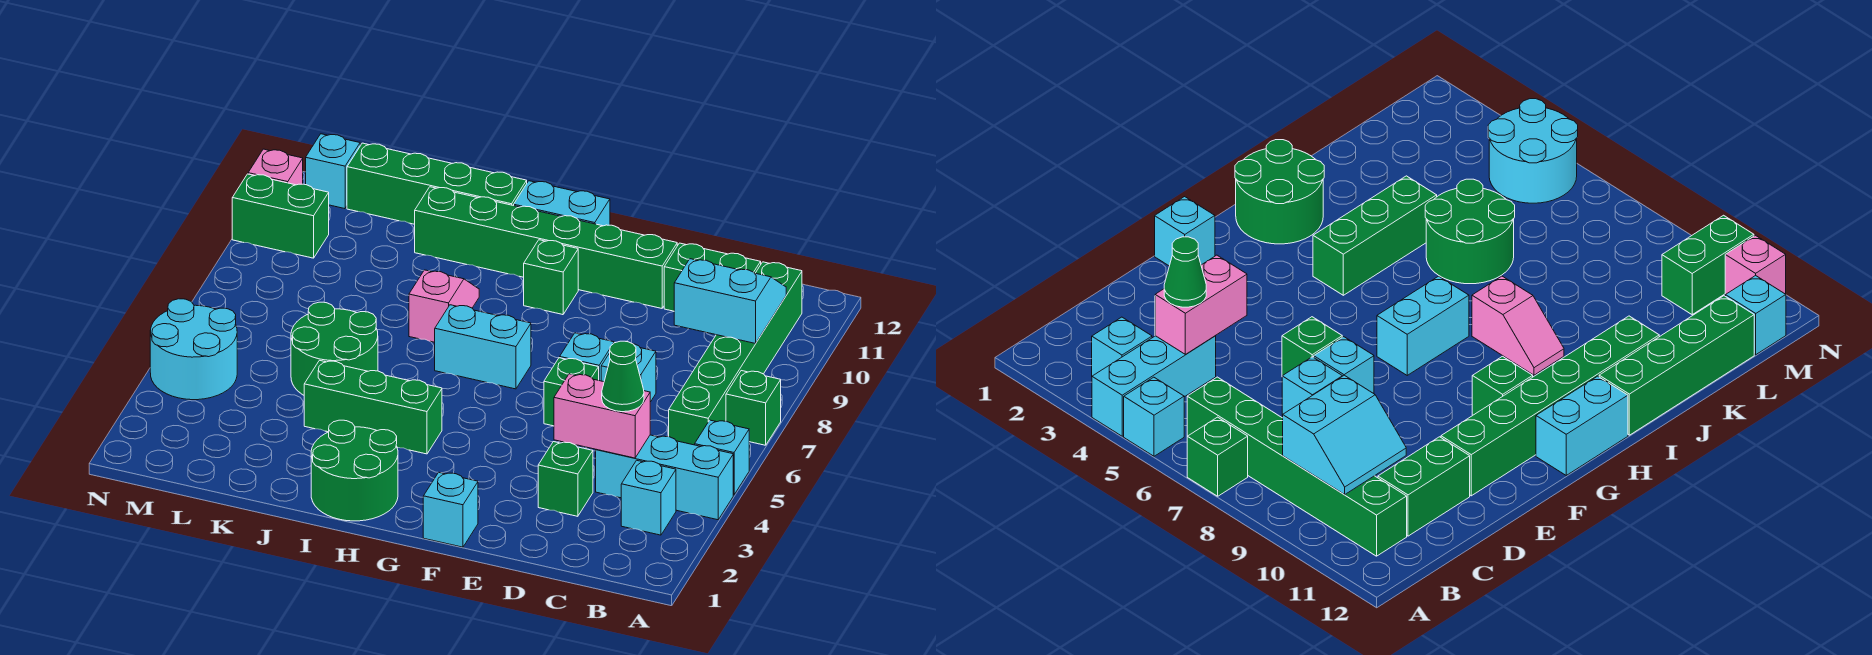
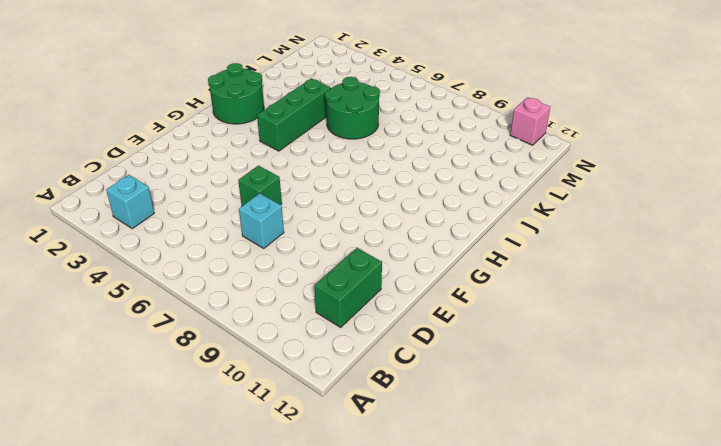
none -> cyan brick A4:C4 level 1
none -> cyan brick A5 level 1
none -> green brick A7 level 1

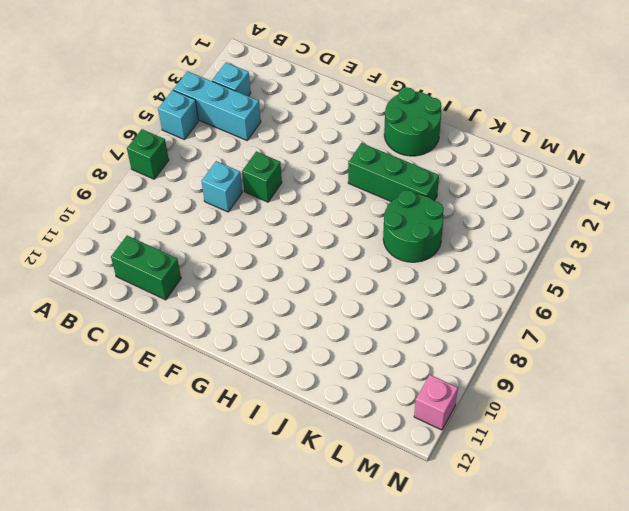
none -> green brick B6:B11 level 1
none -> green brick D3 level 1
none -> cyan brick E7 level 1

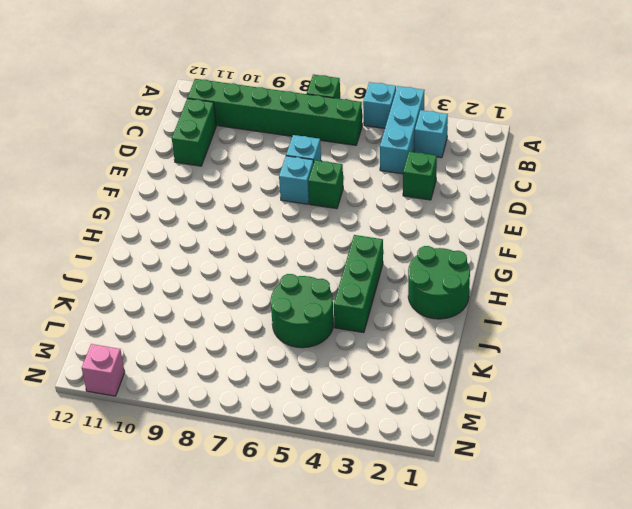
none -> green brick E11:J11 level 1
none -> cyan brick F1 level 1
none -> cyan brick G7:H7 level 1

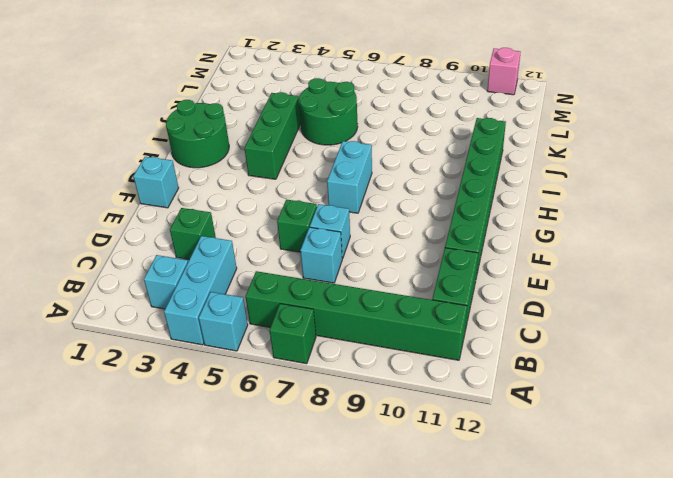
none -> green brick G10 level 1
none -> cyan brick G12:H12 level 1
none -> pink slope I8:I9 level 1 top 8

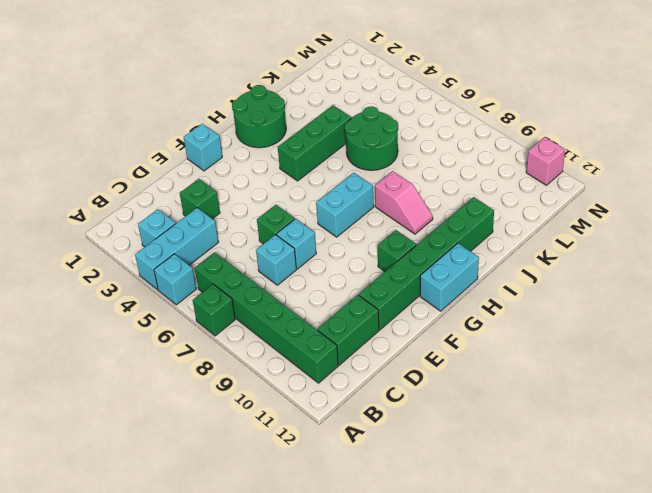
none -> green brick I12:L12 level 1
none -> cyan round brick M4:N5 level 1
none -> green brick M10:N10 level 1

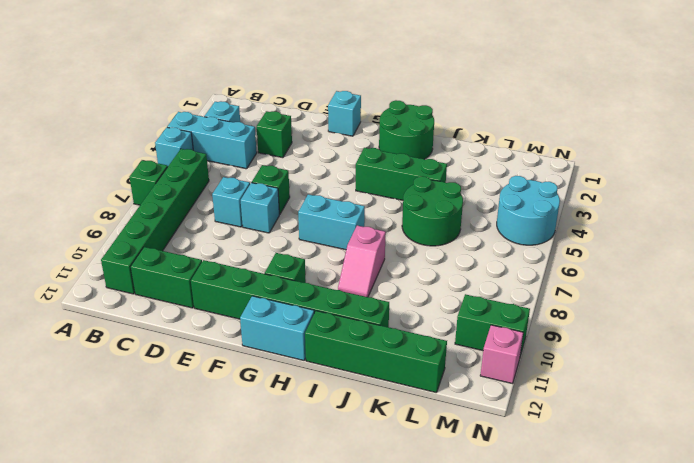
none -> cyan brick M12 level 1
none -> cyan slope B9:C10 level 2 top 9
none -> pink brick C4:D4 level 2

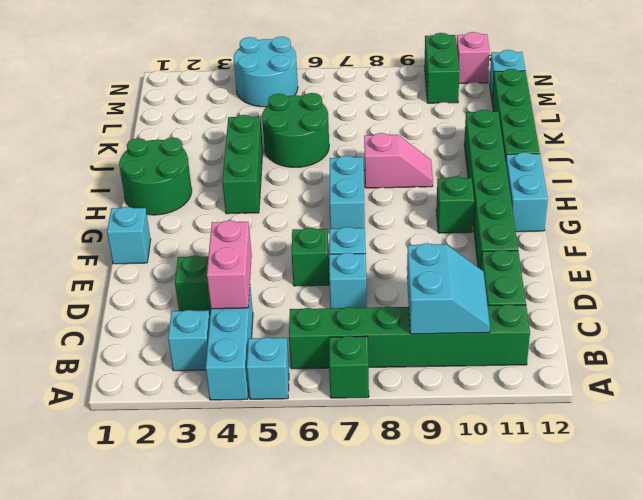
none -> green cone C4 level 3

